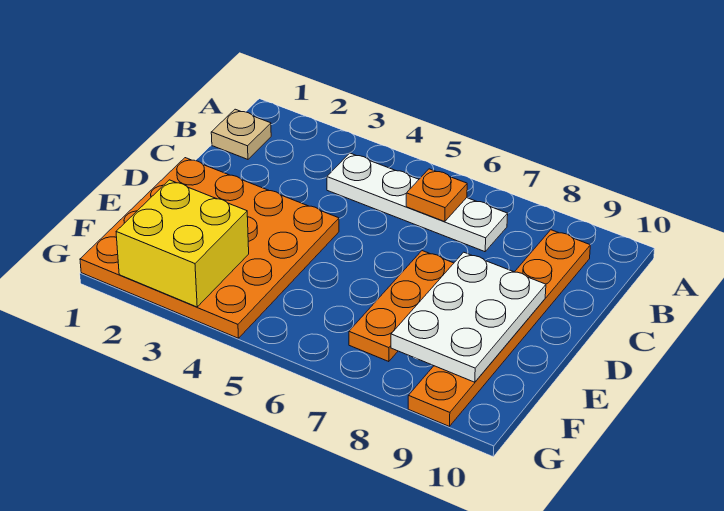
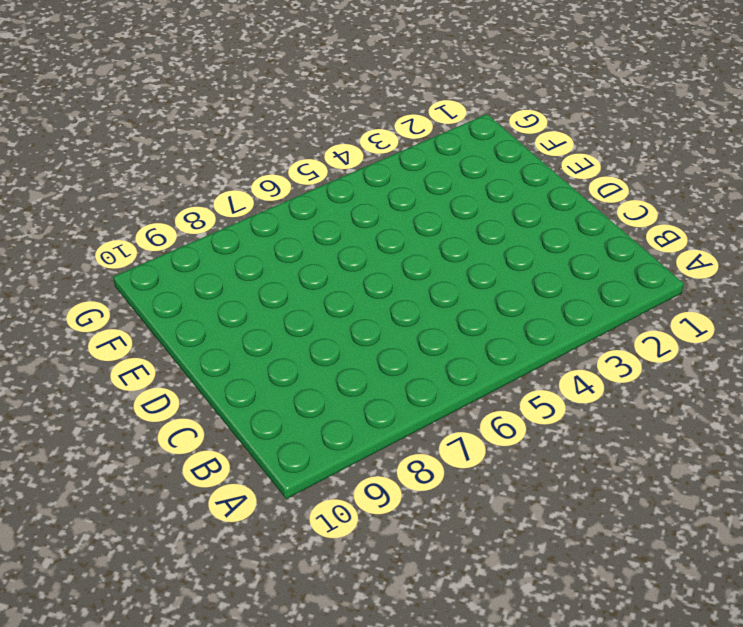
none -> tan plate B1 level 1
none -> white plate B4:B7 level 1

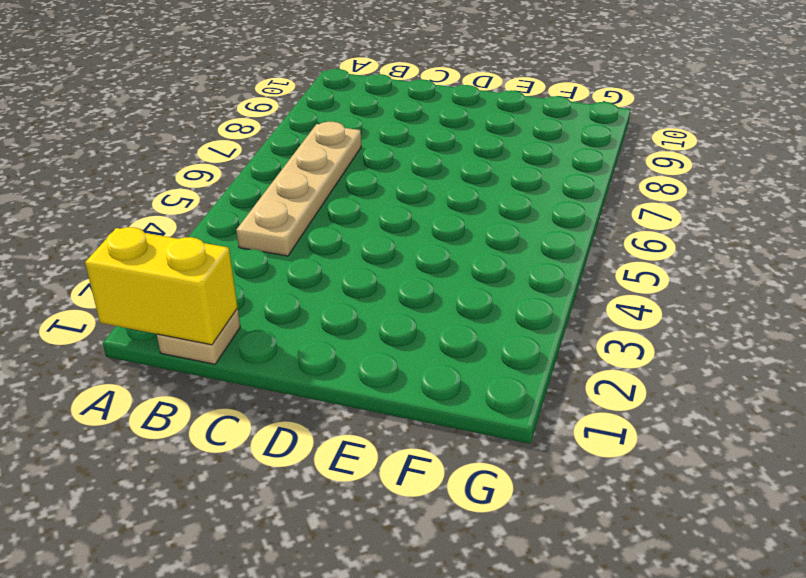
yellow brick A1:B1 level 2 -> none
tan plate B4:B7 level 1 -> white plate B4:B7 level 1
none -> orange plate B9:G9 level 1
none -> orange plate D1:G4 level 1

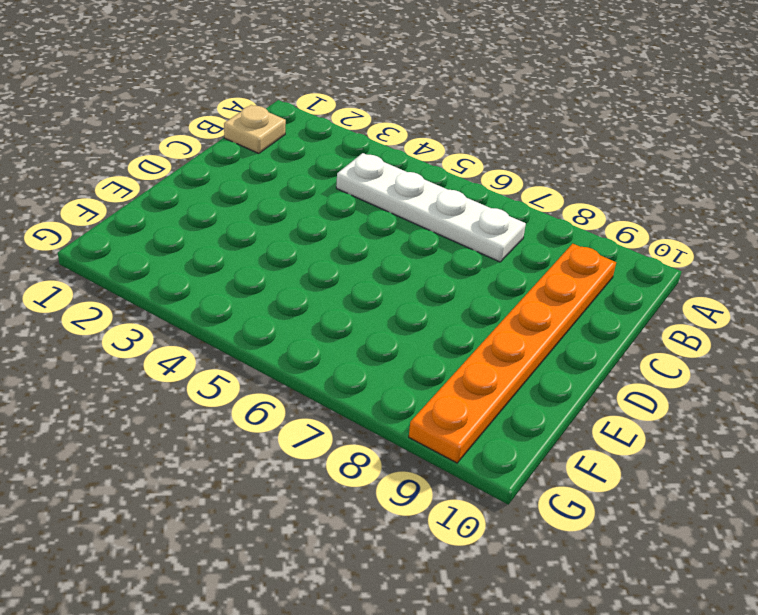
none -> orange plate D1:G4 level 1
none -> orange plate D7:F7 level 1

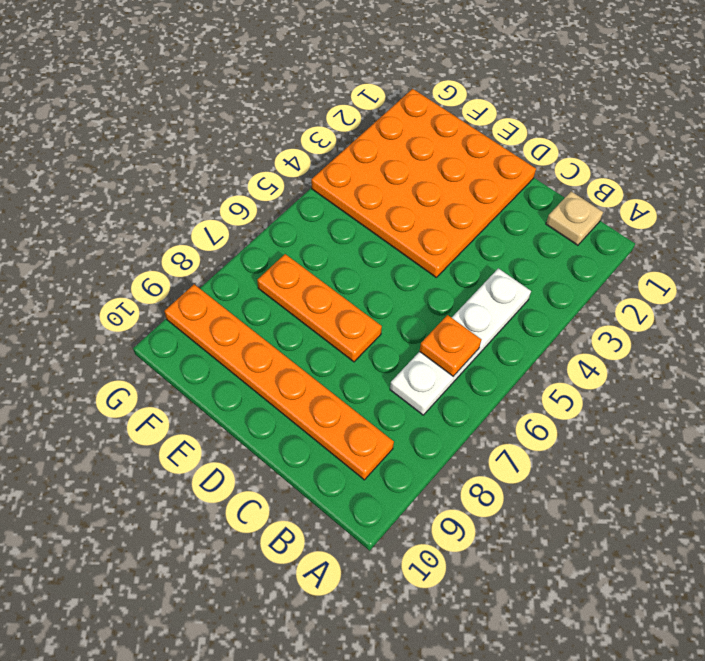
none -> white plate D8:F9 level 2
none -> yellow brick F2:G3 level 2

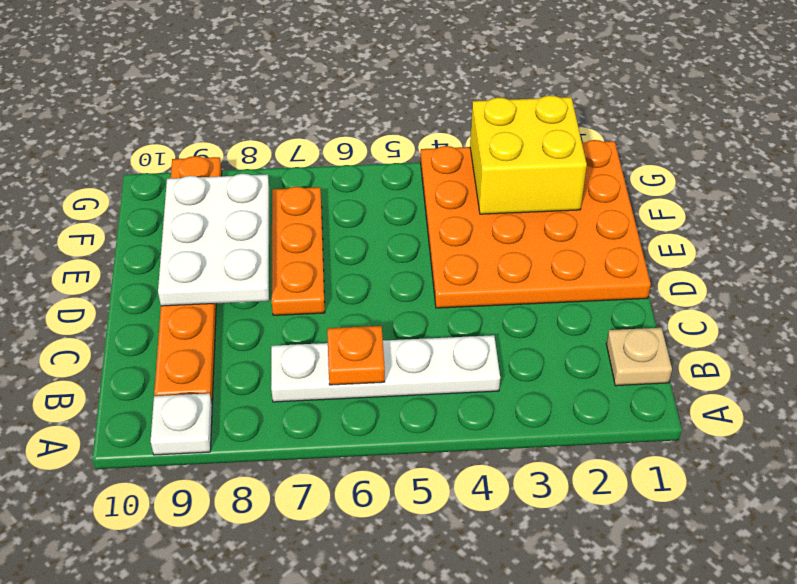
white plate A9 level 1 -> none

